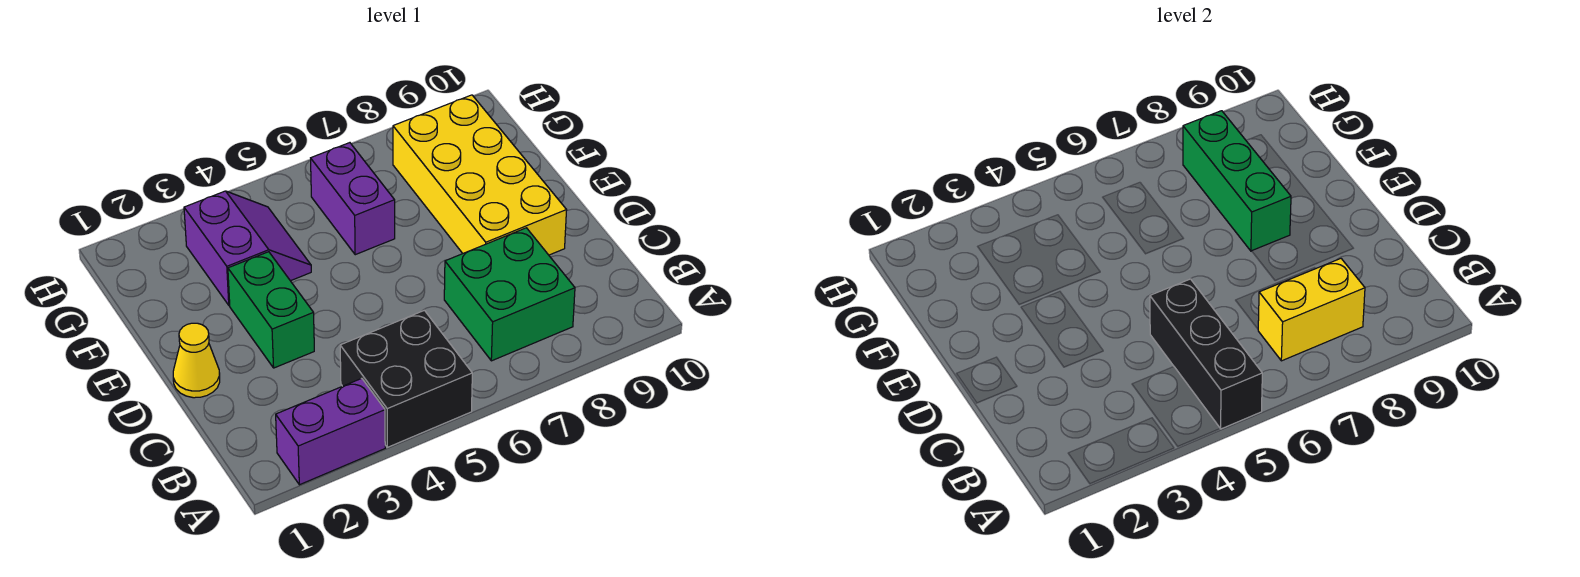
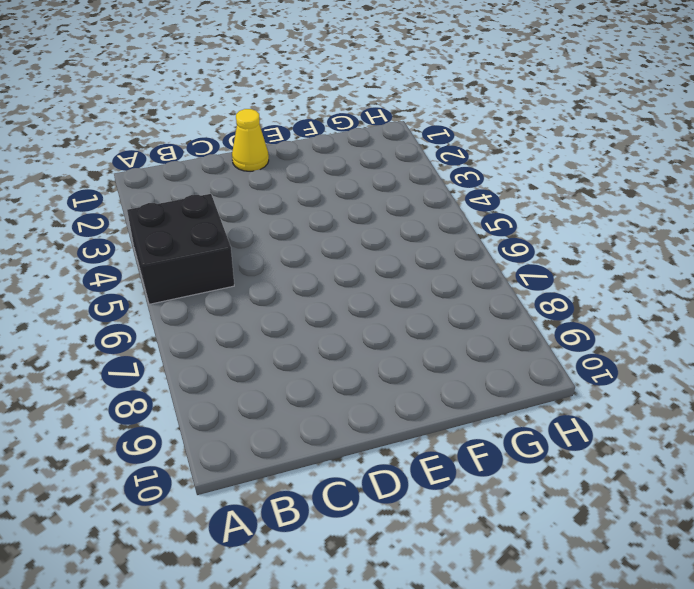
none -> purple brick A2:A3 level 1
none -> green brick B7:C8 level 1

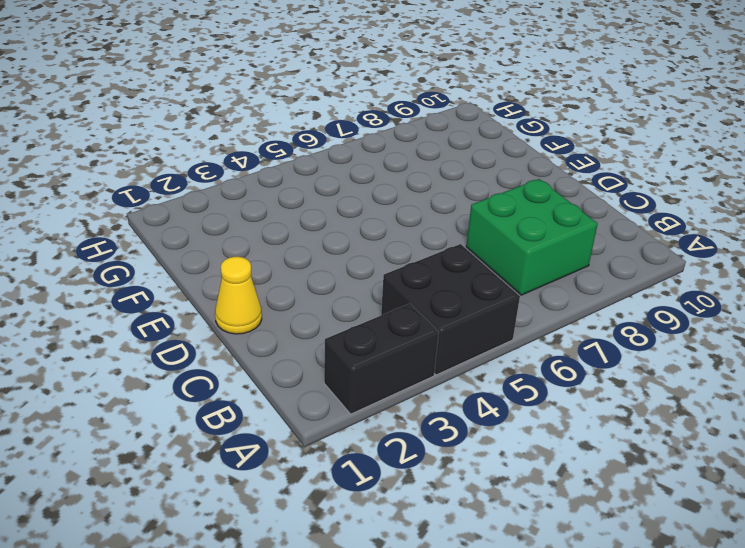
black brick A2:A3 level 1 -> purple brick A2:A3 level 1
none -> green brick D3:E3 level 1
none -> yellow brick D8:G9 level 1

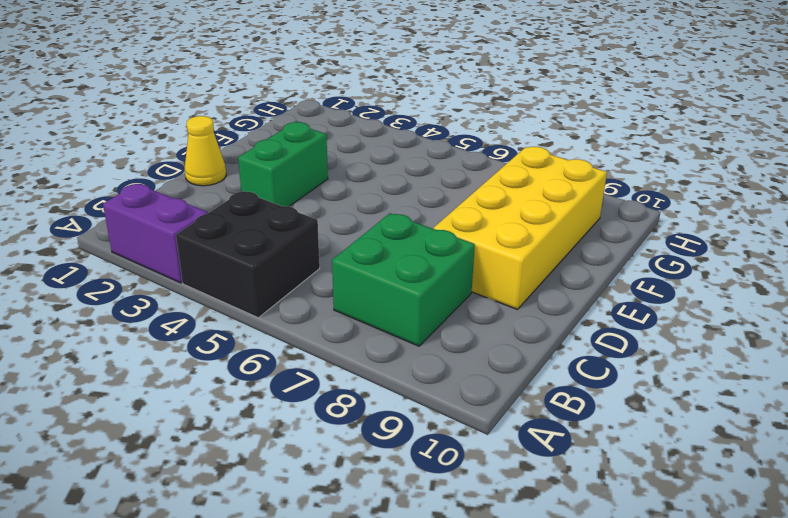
none -> purple slope F3:G4 level 1 top 3
none -> purple brick F6:G6 level 1

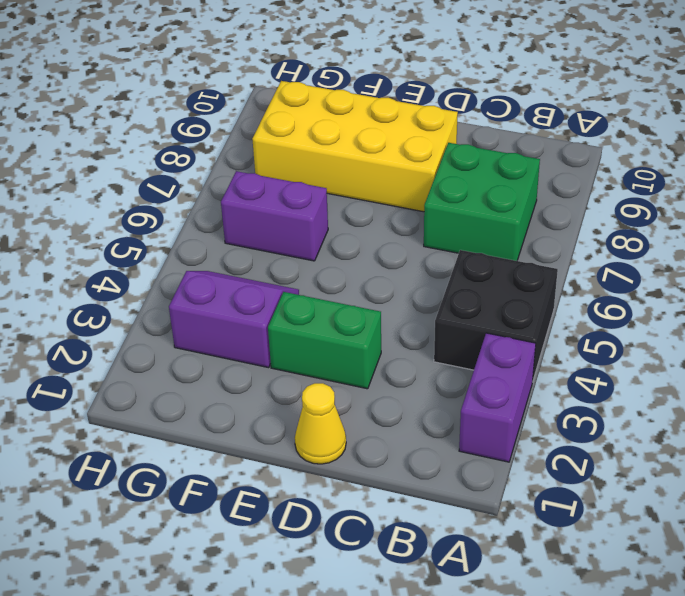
none -> black brick A5:C5 level 2
none -> yellow brick B7:B8 level 2

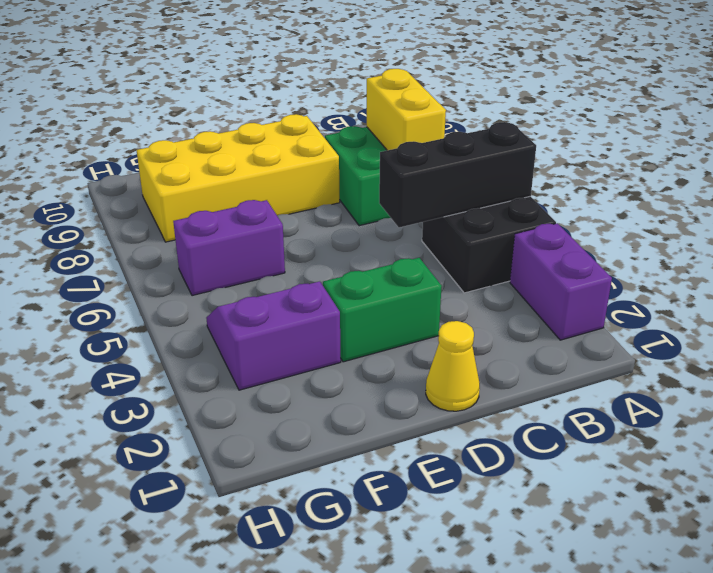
none -> green brick E8:G8 level 2

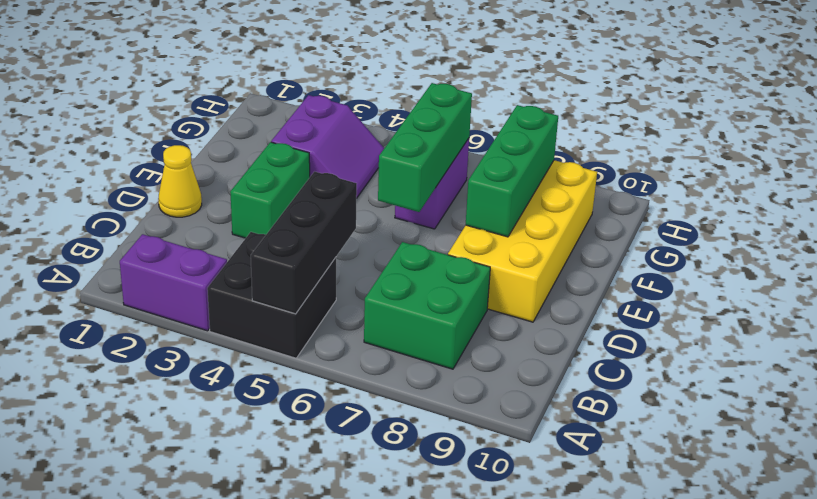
green brick E6:G6 level 2 -> none
none -> yellow brick B7:B8 level 2

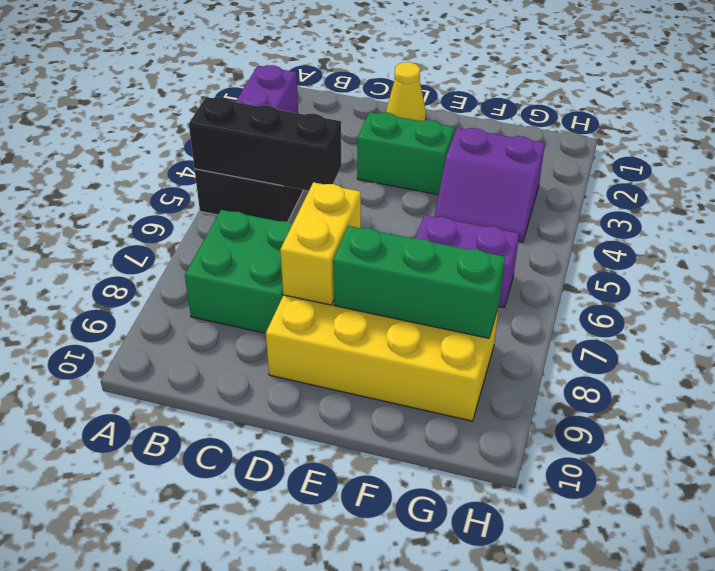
yellow brick D7:D8 level 2 -> yellow brick B7:B8 level 2

